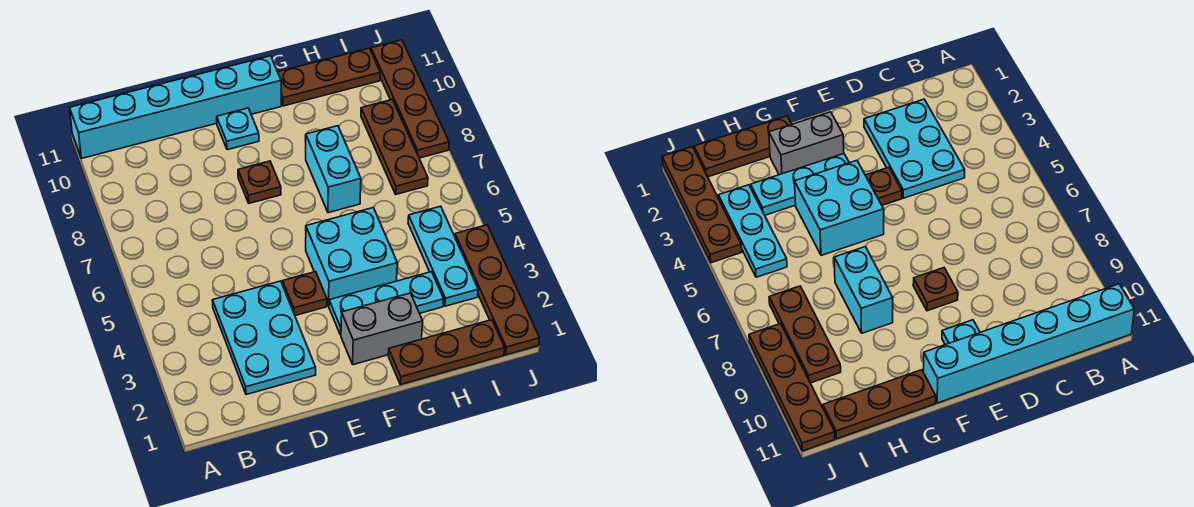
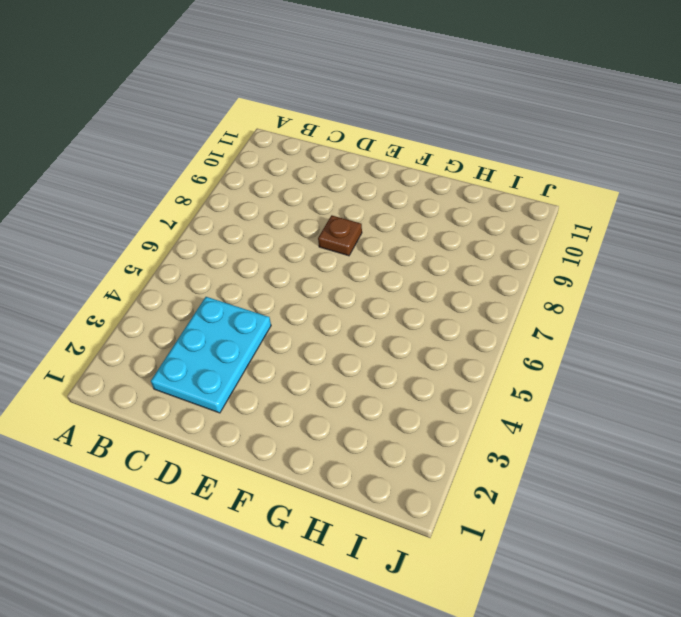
none -> cyan brick A11:F11 level 1
none -> brown plate E4 level 1
none -> cyan plate E10 level 1

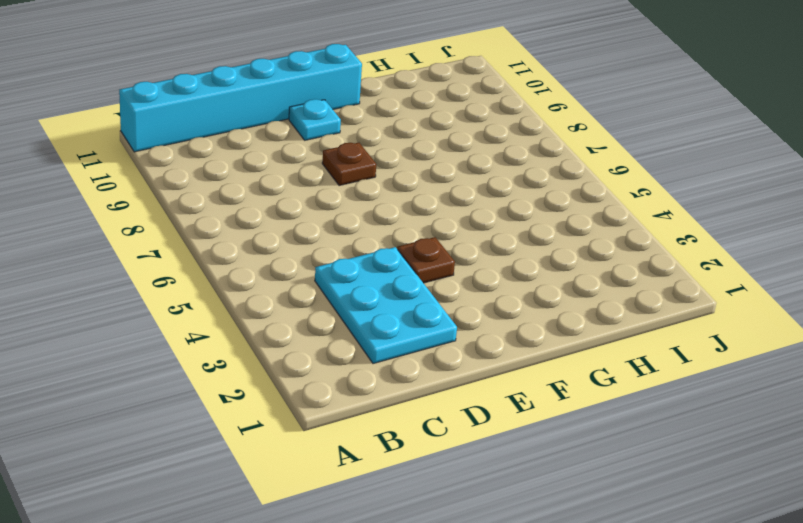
none -> grey brick F2:G2 level 1
none -> cyan plate F3:H3 level 1
none -> cyan brick F4:G5 level 1

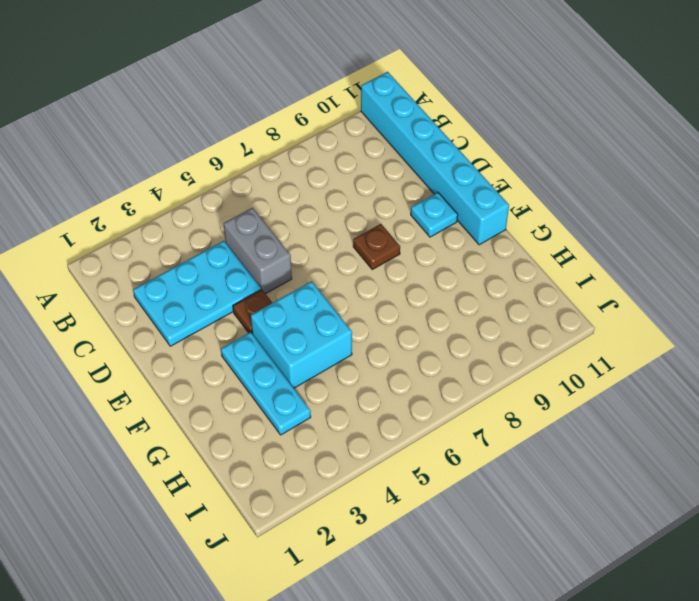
grey brick C5:D5 level 1 -> grey brick F2:G2 level 1
none -> brown plate G1:I1 level 1
none -> cyan brick G7:G8 level 1
none -> brown plate G11:I11 level 1

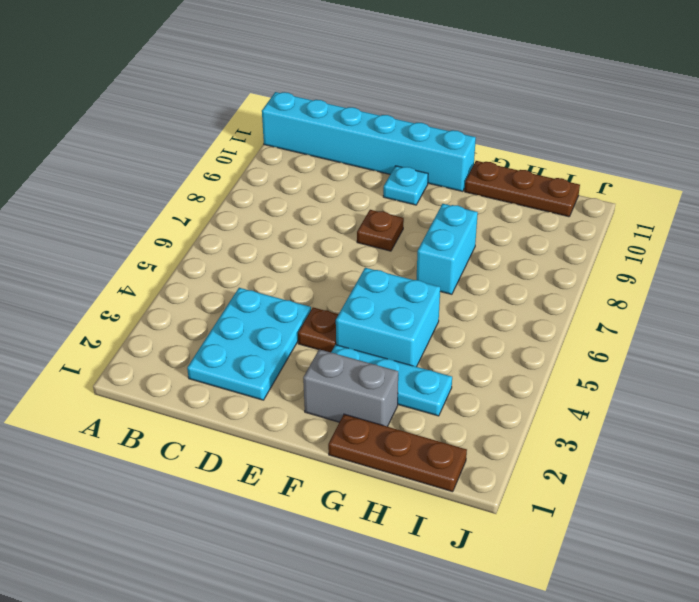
none -> cyan plate I3:I5 level 1
none -> brown plate I7:I9 level 1
none -> brown plate J1:J4 level 1

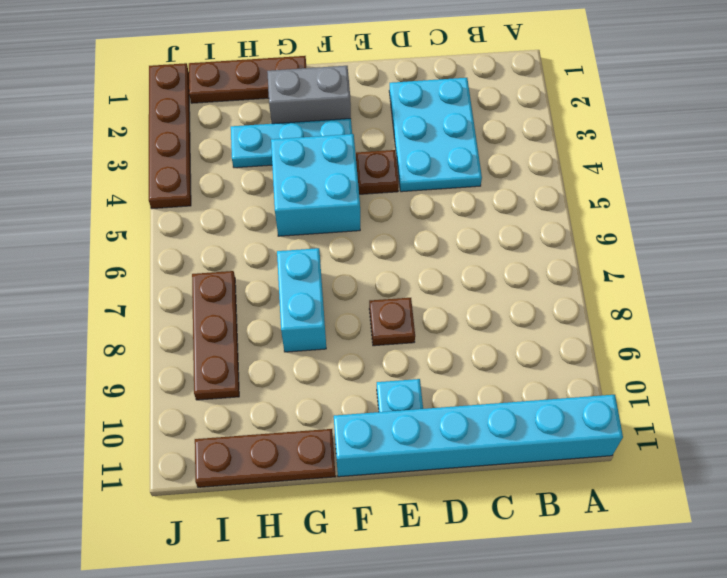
none -> cyan plate I3:I5 level 1
none -> brown plate J8:J11 level 1

